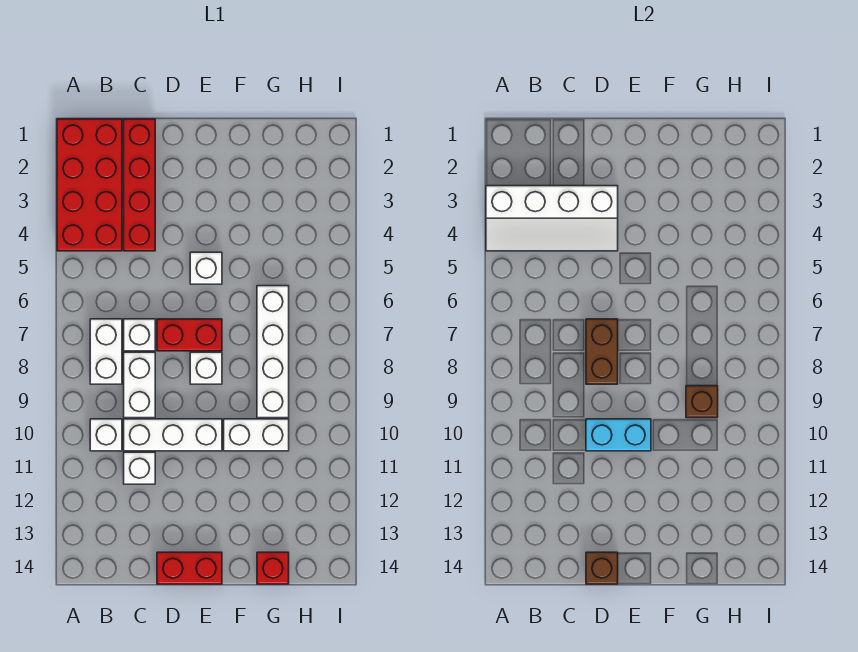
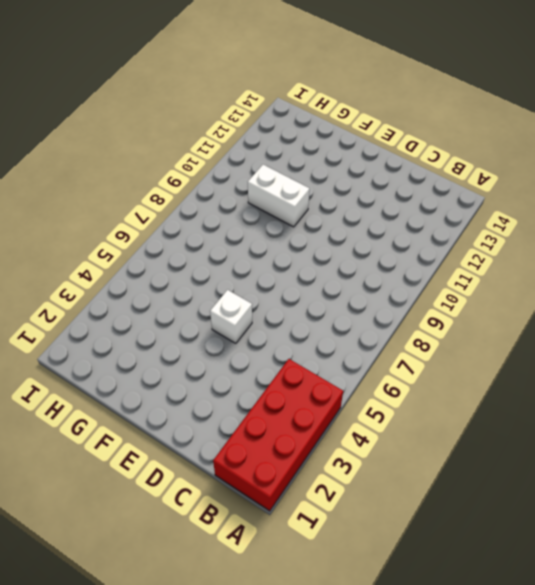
none -> white brick B7:B8 level 1
none -> white brick B10 level 1
none -> red brick C1:C4 level 1

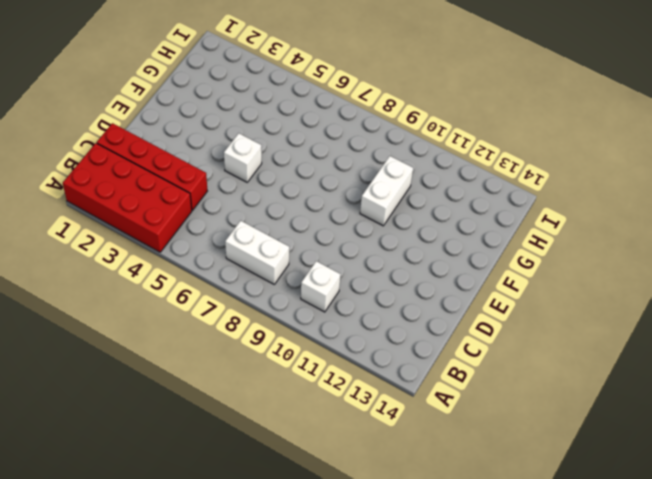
none -> white brick C7 level 1
none -> white brick C8:C9 level 1
none -> white brick C10:E10 level 1

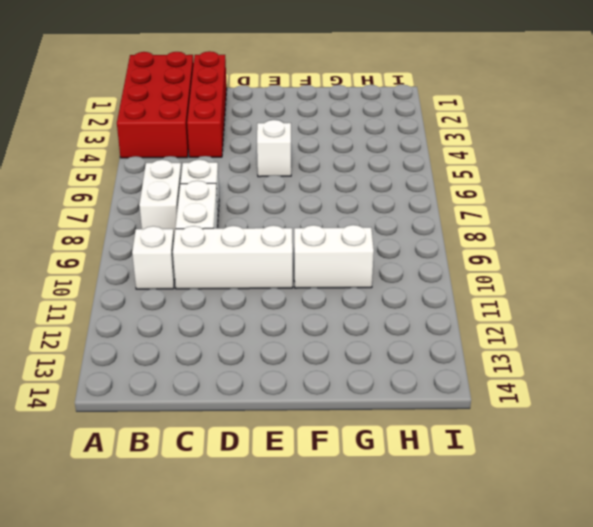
none -> white brick C11 level 1
none -> red brick D7:E7 level 1
none -> red brick D14:E14 level 1

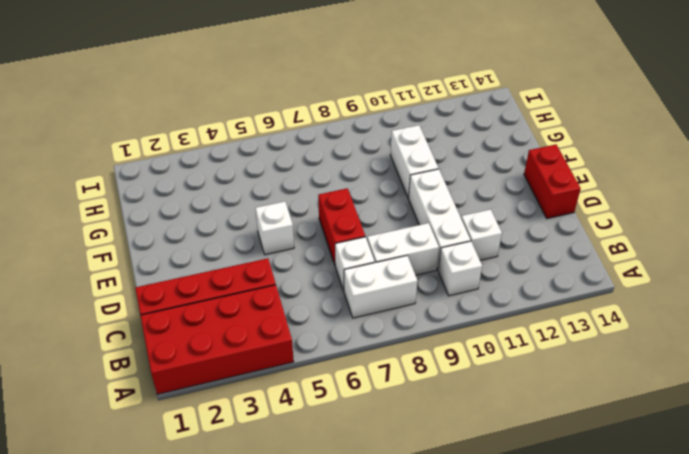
none -> white brick E8 level 1
none -> white brick G6:G9 level 1
none -> red brick G14 level 1

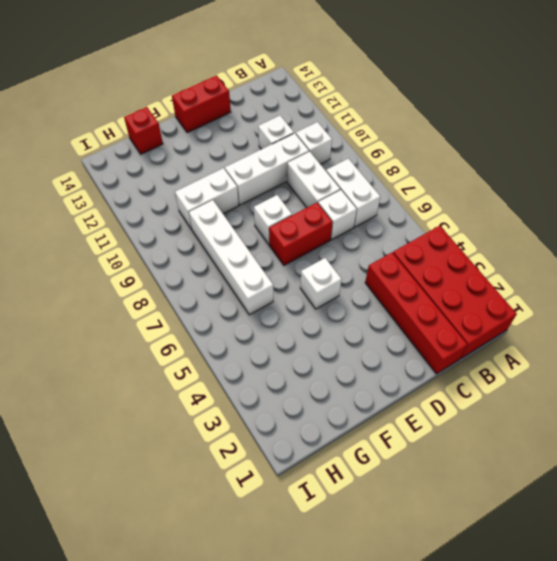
none -> white slope A3:D4 level 2 top 3
none -> brown brick D7:D8 level 2
none -> cyan brick D10:E10 level 2

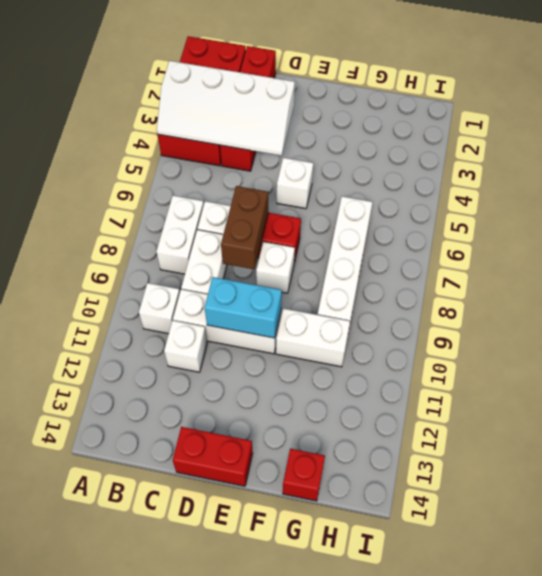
none -> brown brick D14 level 2
none -> brown brick G9 level 2

